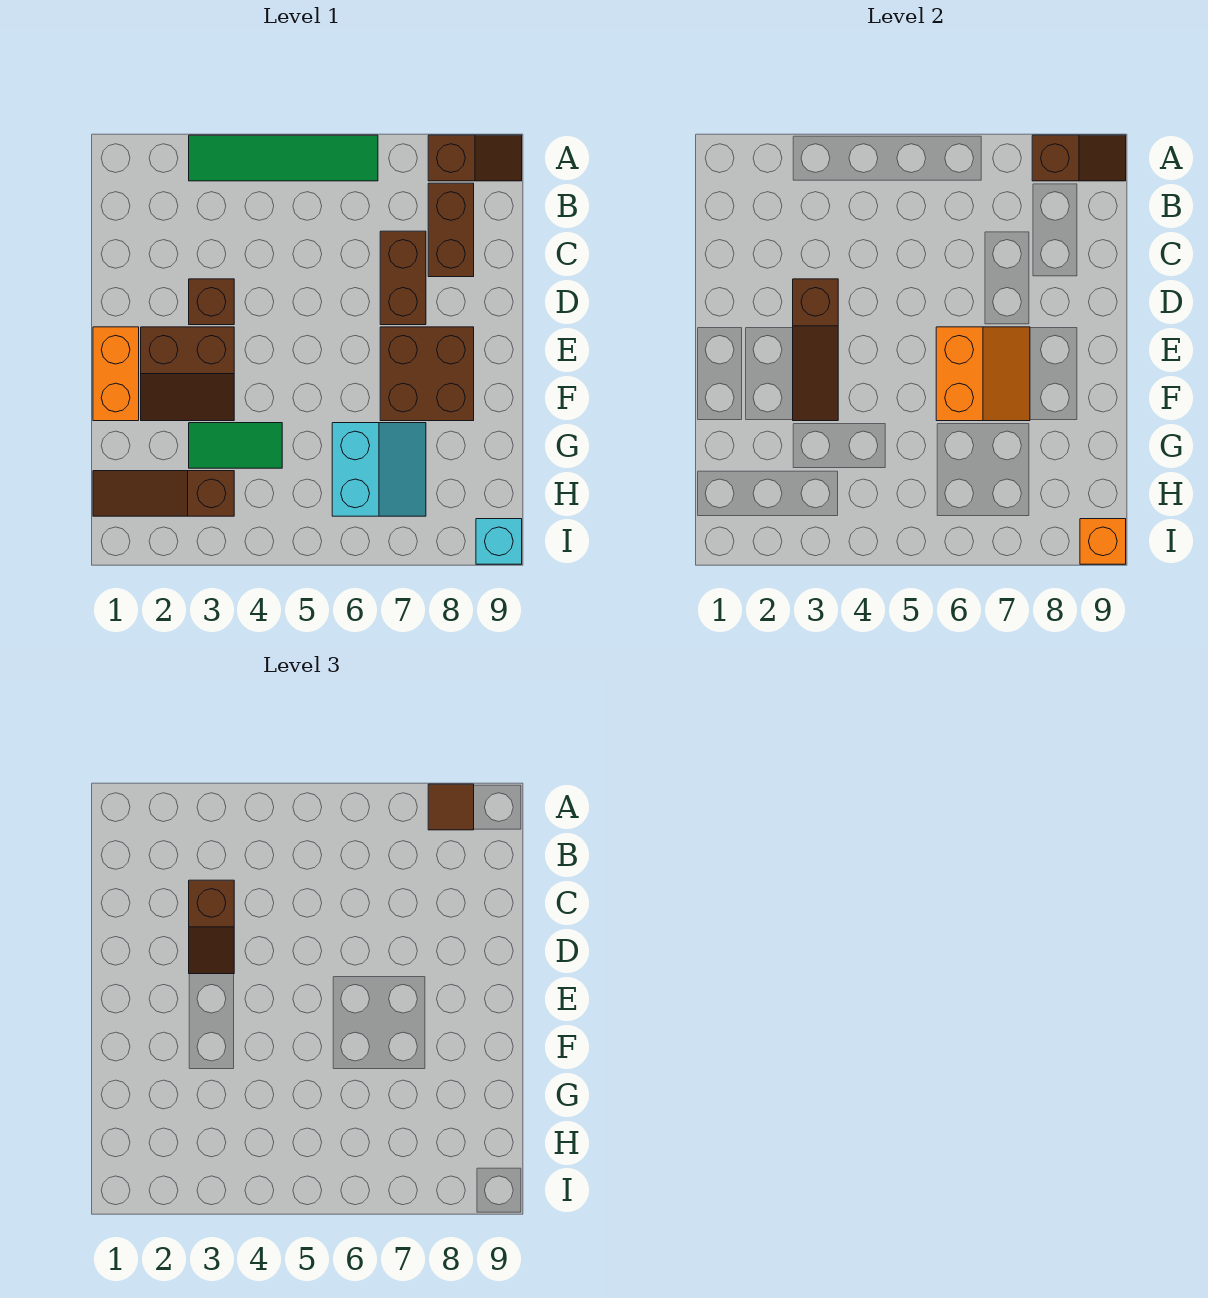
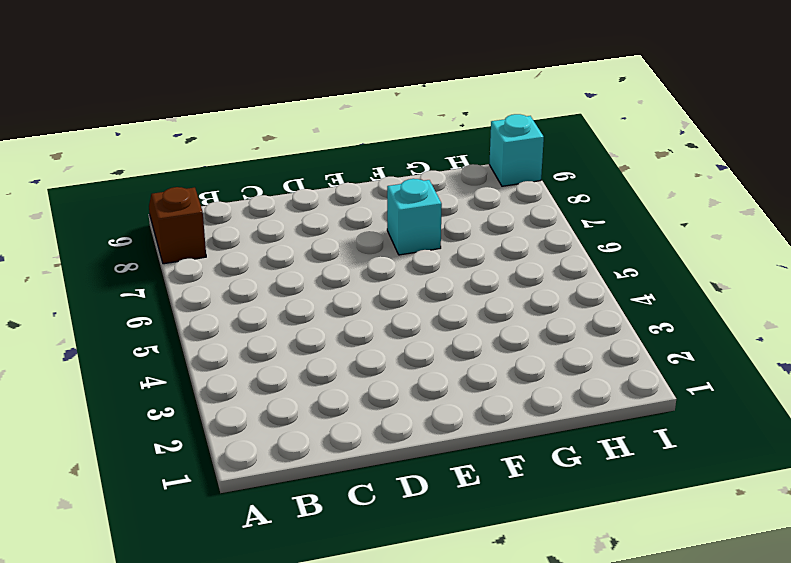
cyan brick F7 level 1 -> brown brick E7:F8 level 1
none -> green tile A3:A6 level 1
none -> brown brick B8:C8 level 1
none -> brown brick C7:D7 level 1

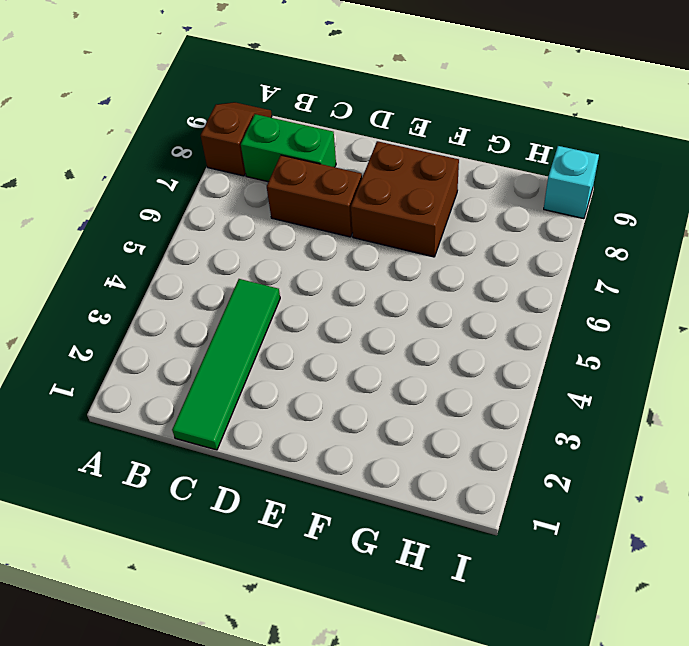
green brick B8:C8 level 1 -> brown brick B8:C8 level 1
green tile C1:C4 level 1 -> green tile A3:A6 level 1
none -> brown brick D3 level 1
none -> orange brick E1:F1 level 1
none -> brown slope E2:F3 level 1 top E

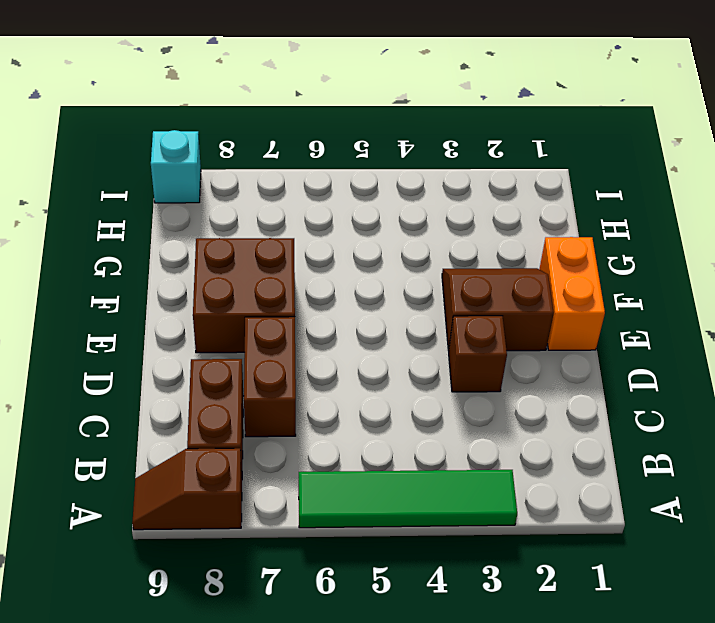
none -> green tile G3:G4 level 1
none -> cyan slope G6:H7 level 1 top 6
none -> brown slope H1:H3 level 1 top 3

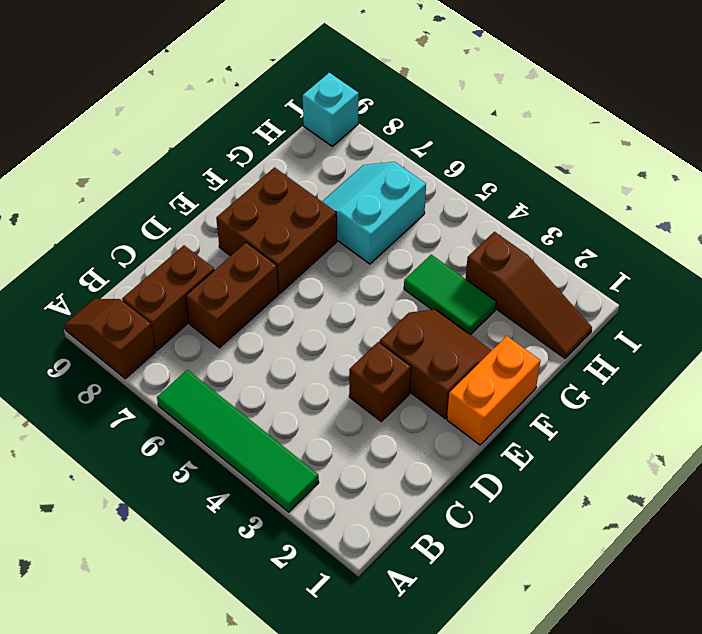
none -> brown slope A8:A9 level 2 top 8
none -> brown slope D3:F3 level 2 top D
none -> orange slope E6:F7 level 2 top 6

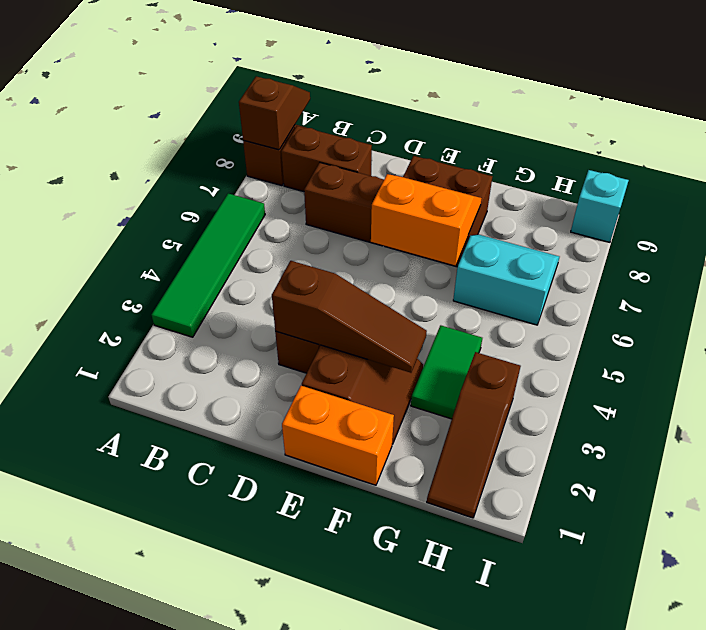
none -> orange brick I9 level 2
none -> brown tile A8 level 3
none -> brown slope C3:D3 level 3 top C

